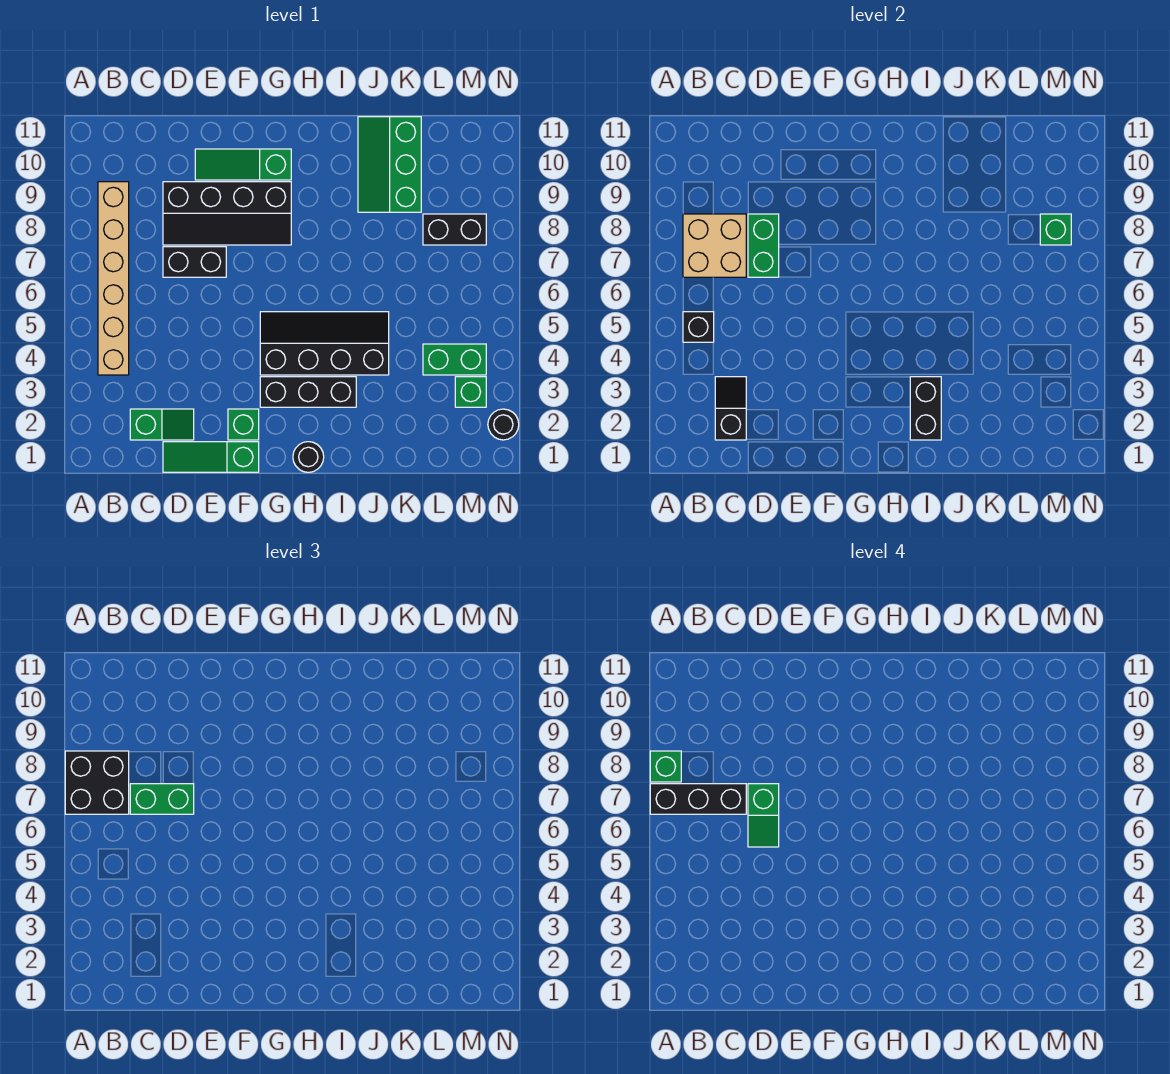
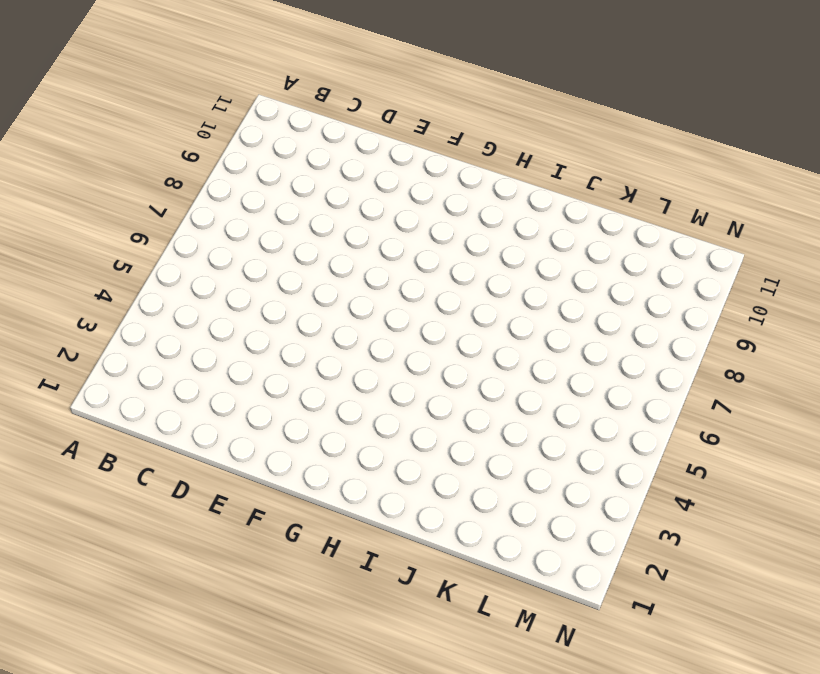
none -> tan brick B4:B9 level 1
none -> green slope C2:D2 level 1 top C
none -> green slope D1:F1 level 1 top F

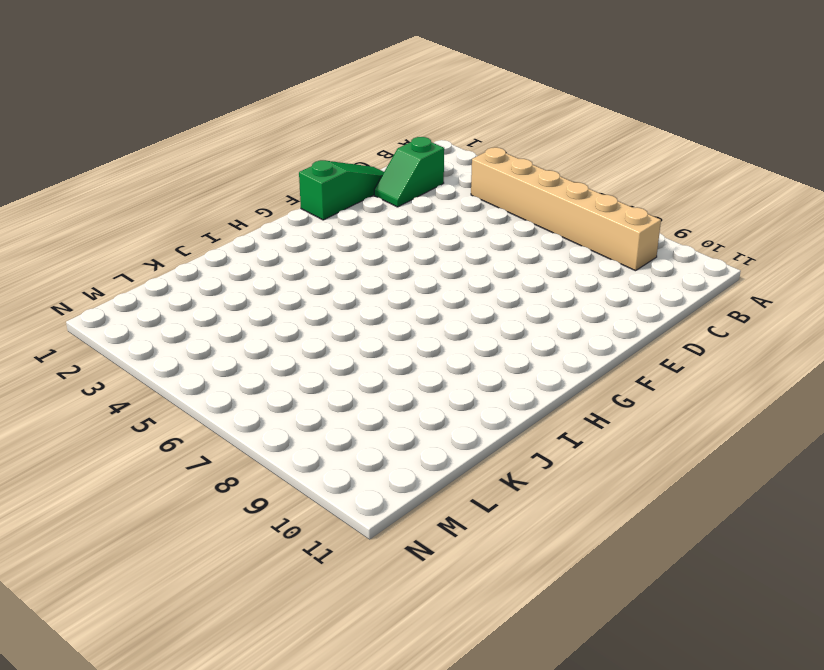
none -> black brick D7:E7 level 1
none -> black slope D8:G9 level 1 top 9
none -> green slope E10:G10 level 1 top G

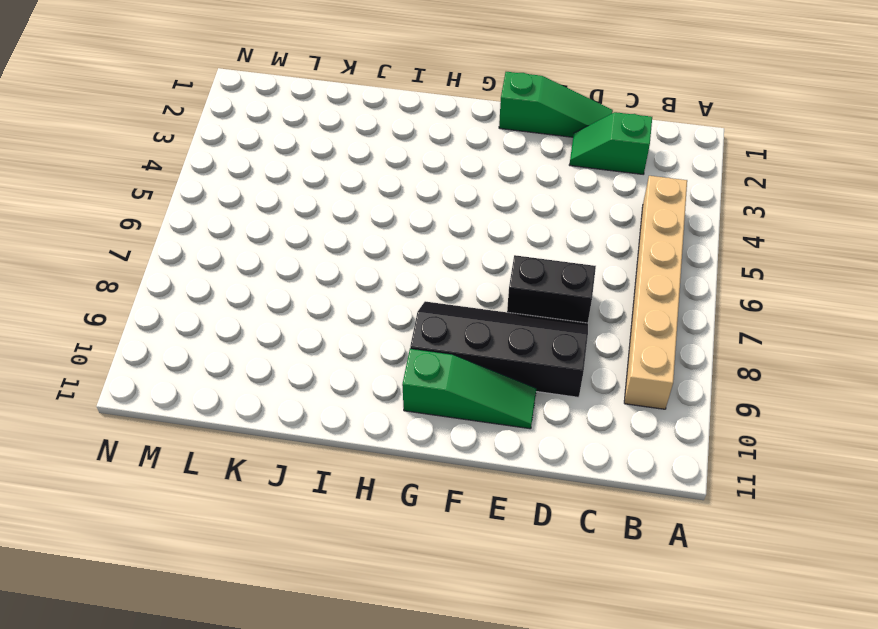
none -> green brick F2 level 1
none -> black brick G3:I3 level 1
none -> black slope G4:J5 level 1 top 4

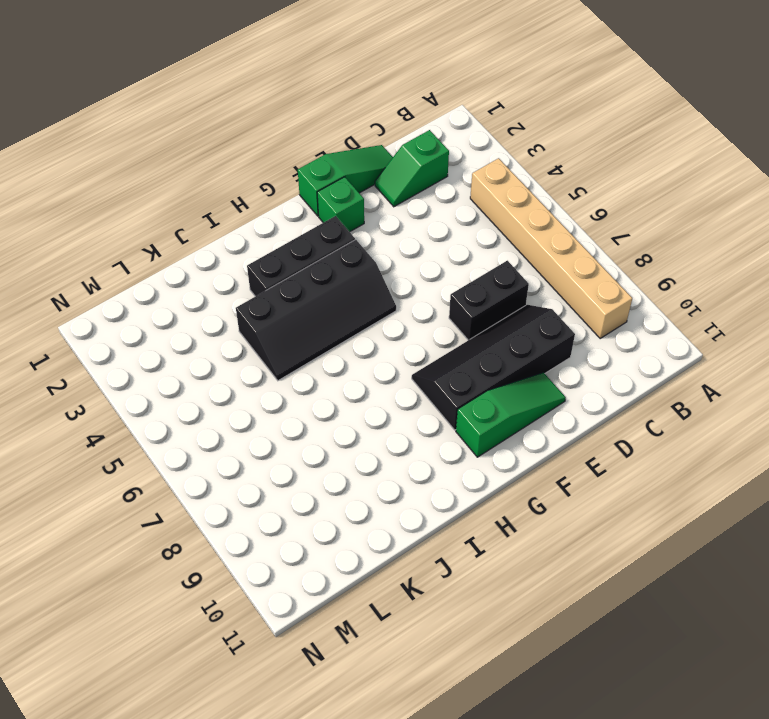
none -> black round brick H1 level 1
none -> green slope J9:K11 level 1 top K
none -> green brick L4:M4 level 1

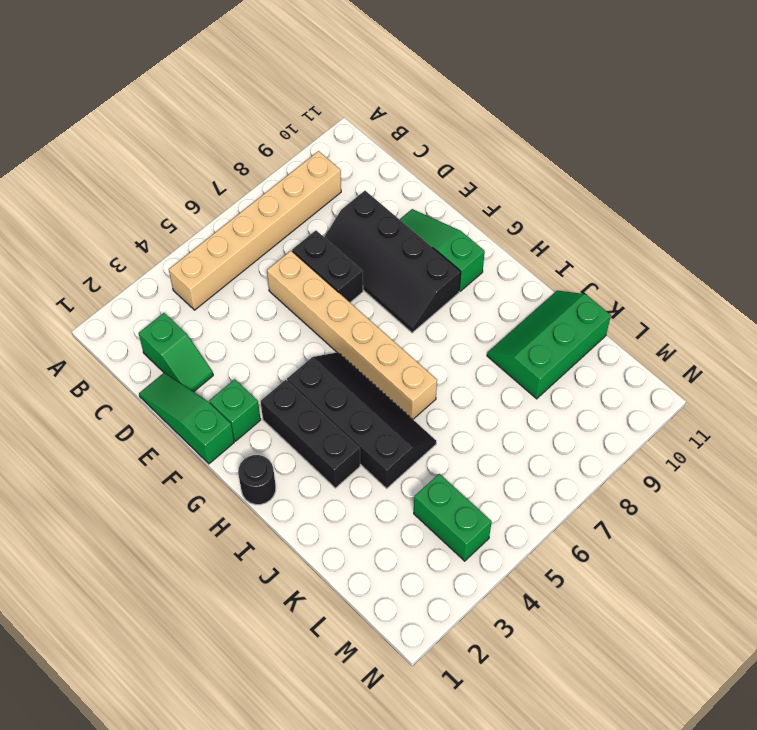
tan brick D6:I6 level 1 -> none
none -> black brick L8:M8 level 1
none -> green brick M3 level 1
none -> black round brick N2 level 1

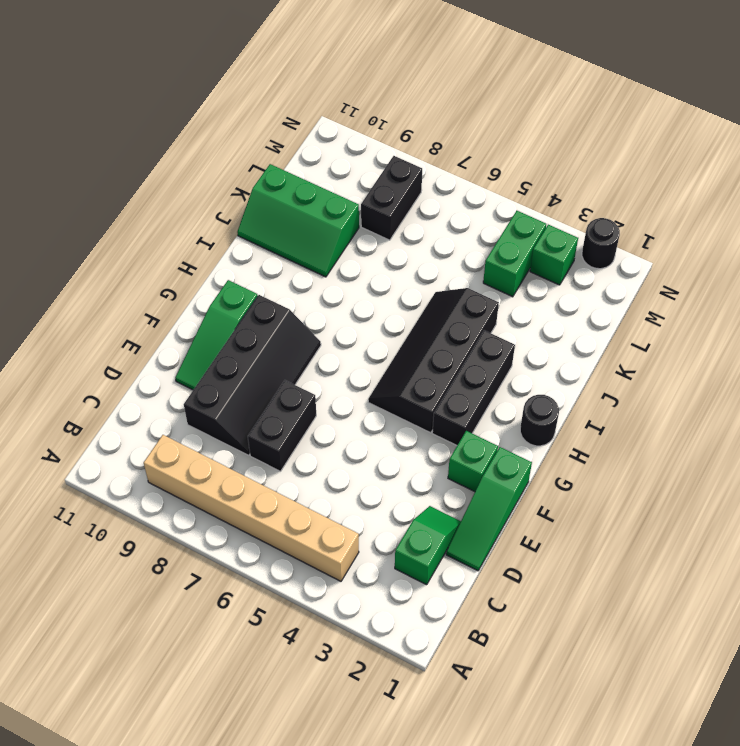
none -> black brick B5 level 2
none -> tan brick B7:C8 level 2
none -> black slope C2:C3 level 2 top 2

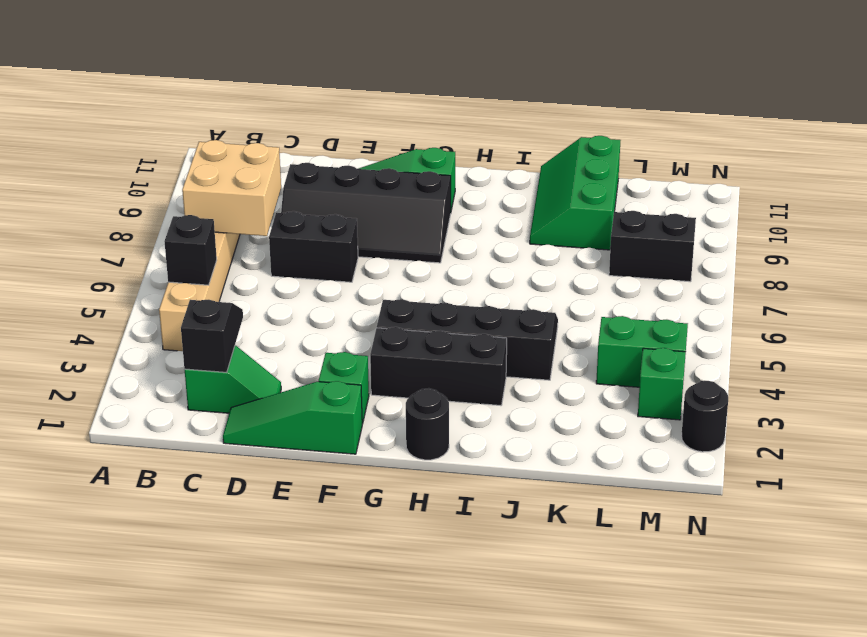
none -> green brick D7:D8 level 2
none -> black brick I2:I3 level 2
none -> green brick M8 level 2

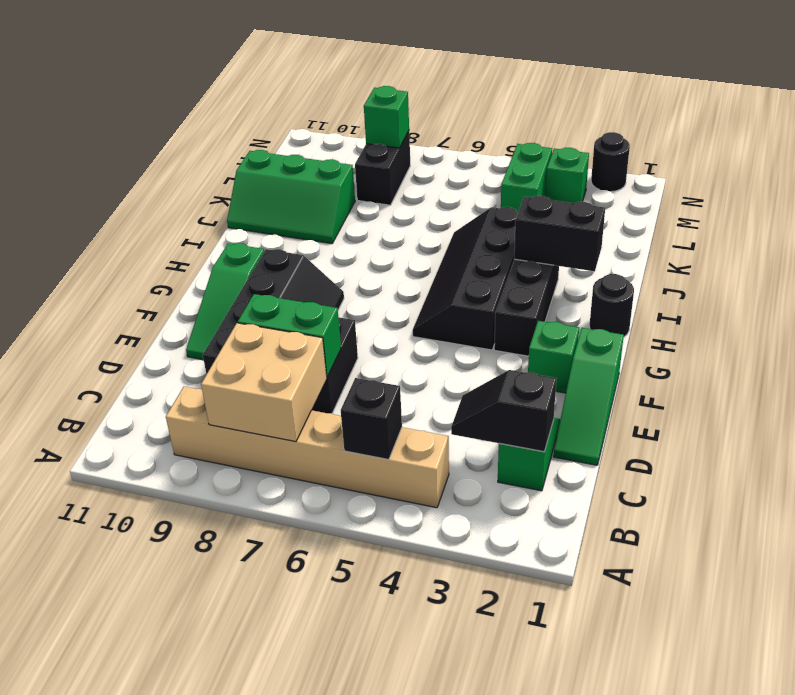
none -> black brick A7:B8 level 3
none -> green brick C7:D7 level 3
none -> black brick A7:C7 level 4

